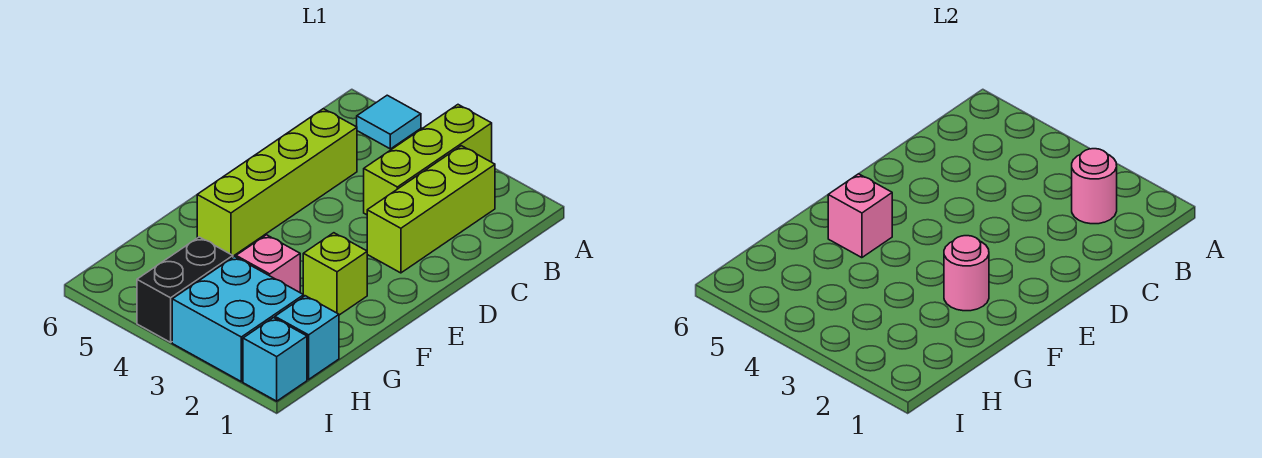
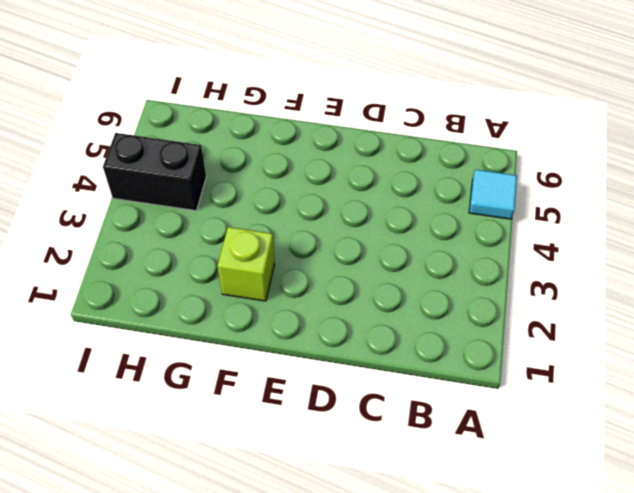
none -> lime brick A3:C3 level 1
none -> lime brick B2:D2 level 1
none -> lime brick C5:F5 level 1

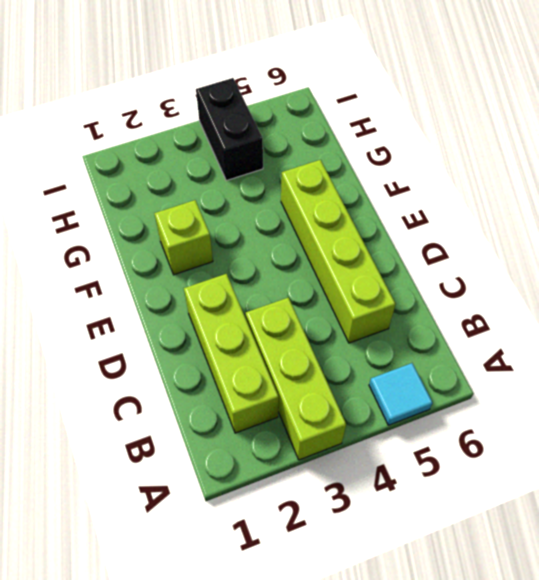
none -> pink brick G3 level 1
none -> cyan brick H1 level 1
none -> cyan brick H2:I3 level 1

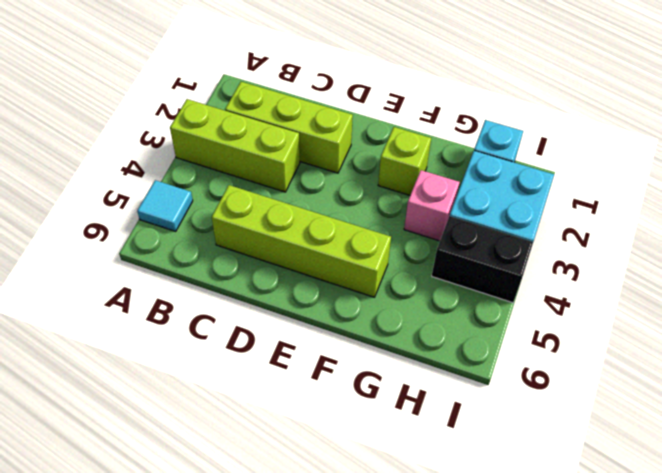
none -> cyan brick I1 level 1
none -> pink round brick B2 level 2
none -> pink round brick F2 level 2

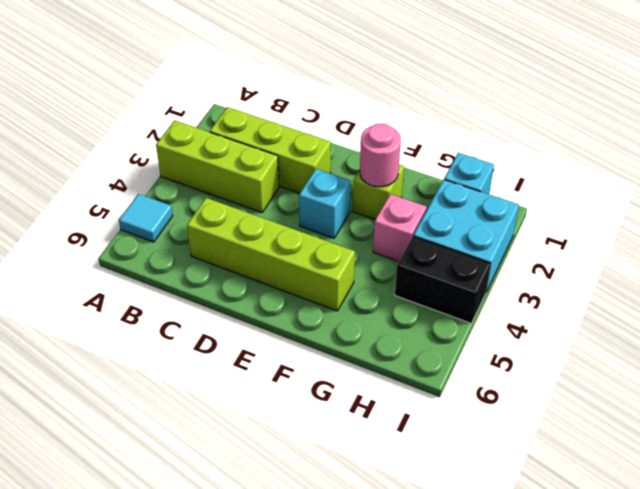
cyan brick E3 level 1 -> cyan brick I1 level 1
none -> pink round brick B2 level 2
none -> pink brick F5 level 2

